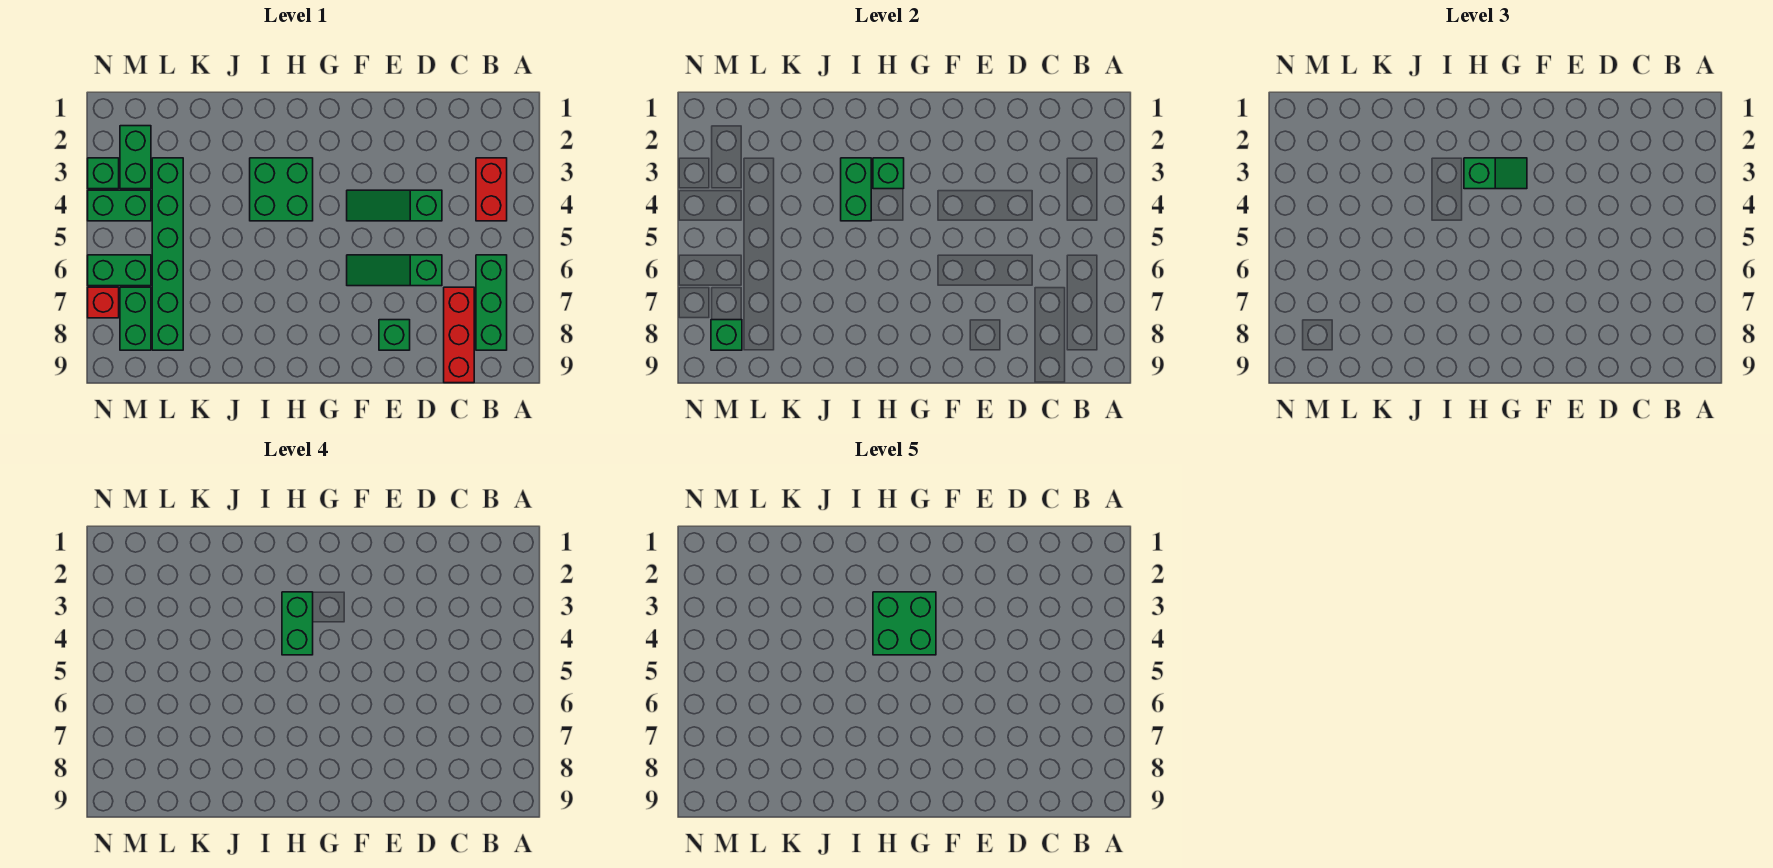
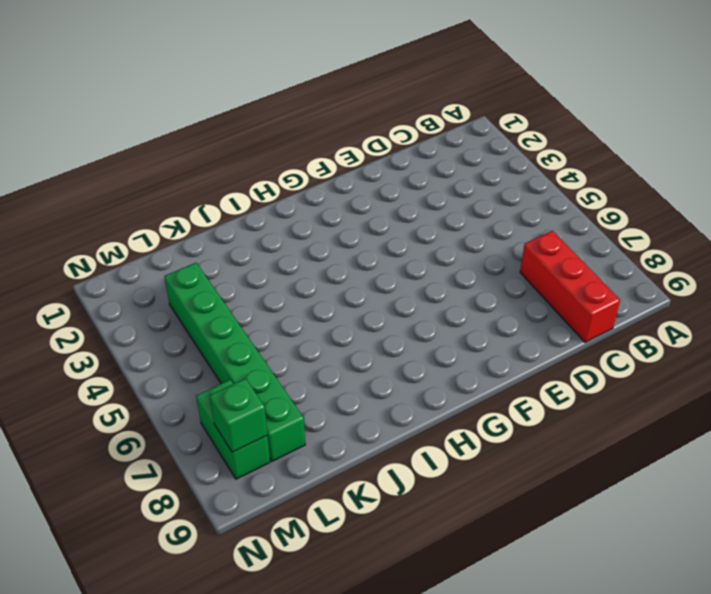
none -> red brick B3:B4 level 1
none -> green brick B6:B8 level 1
none -> green slope D4:F4 level 1 top D

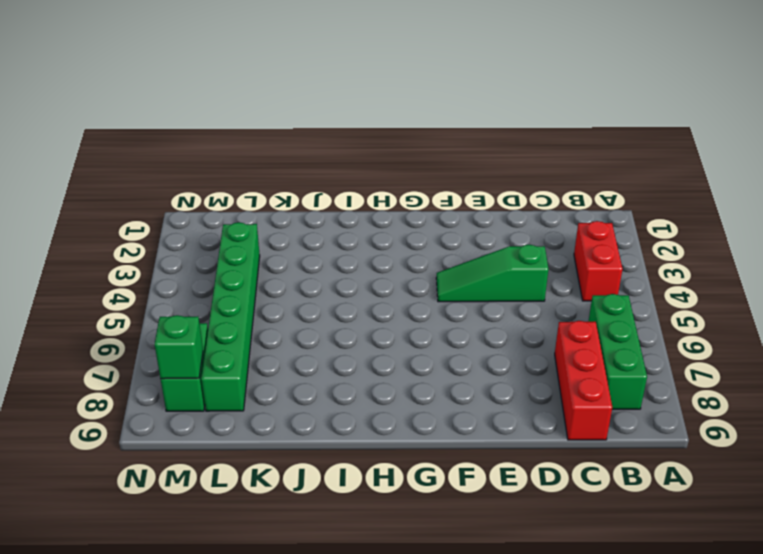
none -> green slope D6:F6 level 1 top D
none -> green brick E8 level 1
none -> green brick H3:I4 level 1

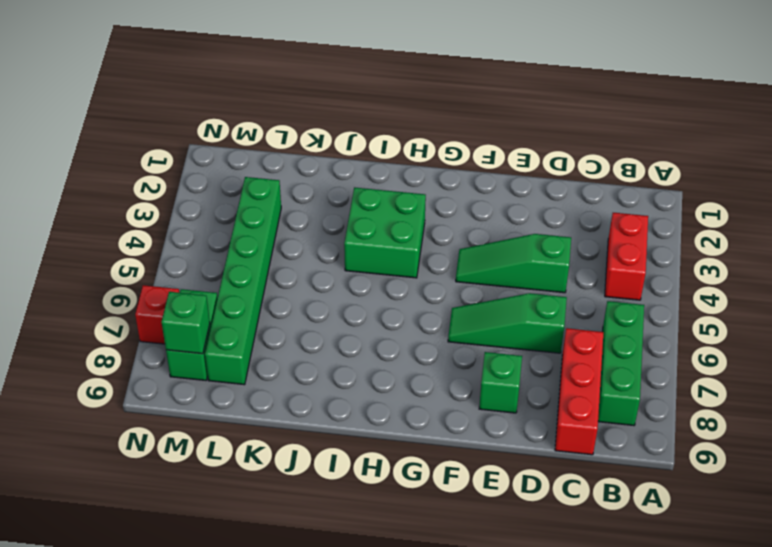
none -> green brick M2:M3 level 1
none -> green brick M4:N4 level 1
none -> green brick M6:N6 level 1

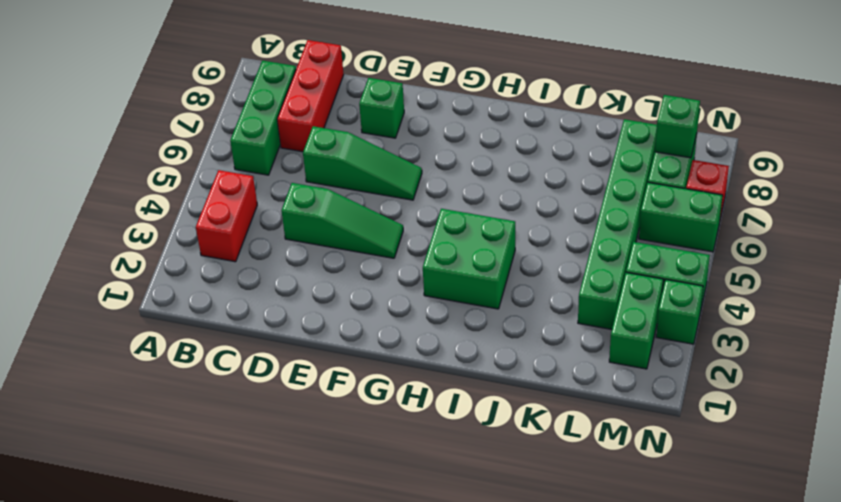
none -> green brick H3 level 2
none -> green brick I3:I4 level 2
none -> green slope G3:H3 level 3 top H

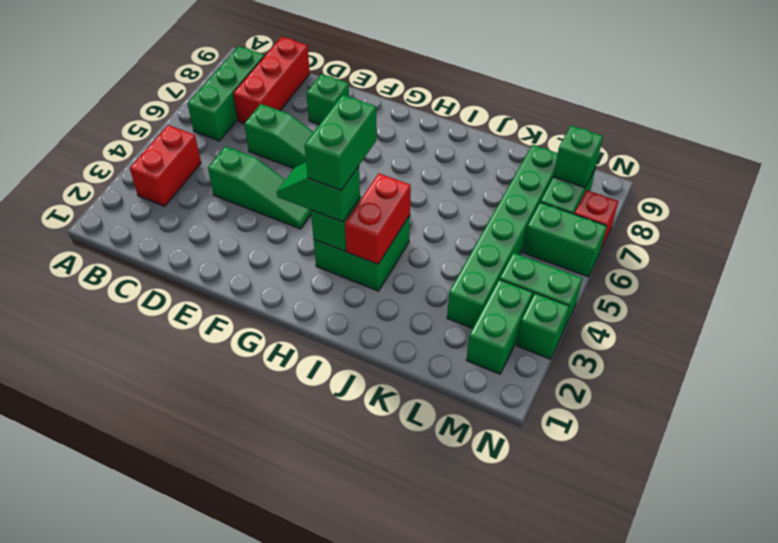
red brick I3:I4 level 2 -> green brick I3:I4 level 2
none -> green brick G3:H4 level 5

